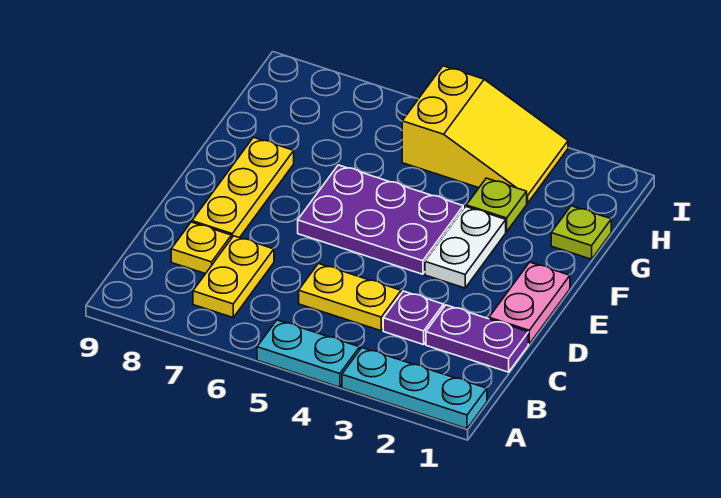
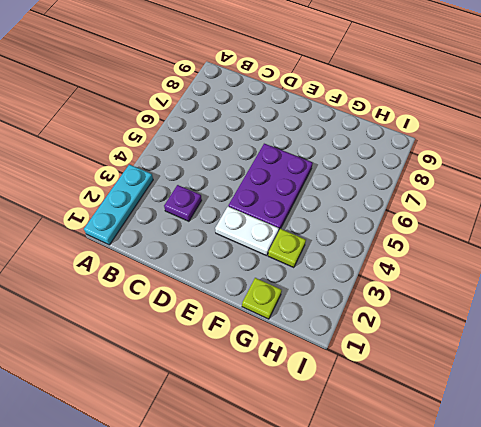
none -> cyan plate A4:A5 level 1
none -> yellow plate B7:C7 level 1
none -> purple plate C1:C2 level 1

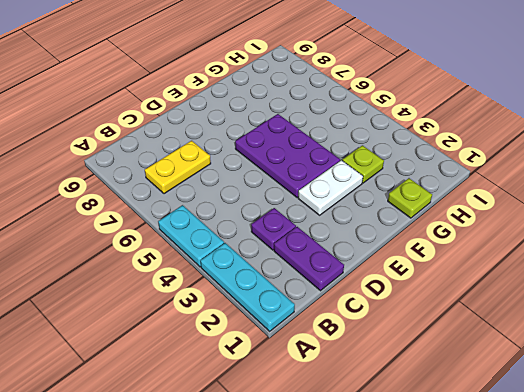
none -> yellow plate C4:C5 level 1
none -> yellow plate C8 level 1
none -> pink plate D1:E1 level 1

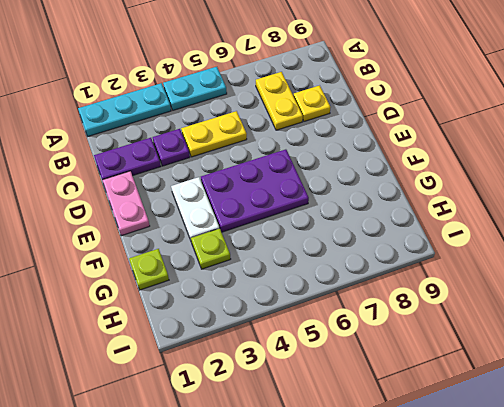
none -> yellow plate D8:F8 level 1
none -> yellow slope H3:I5 level 1 top 5

